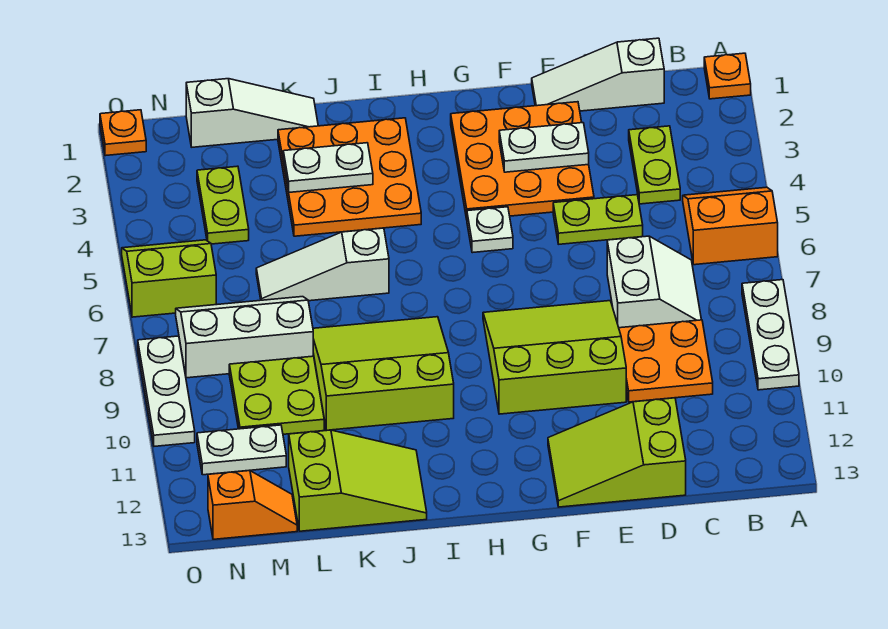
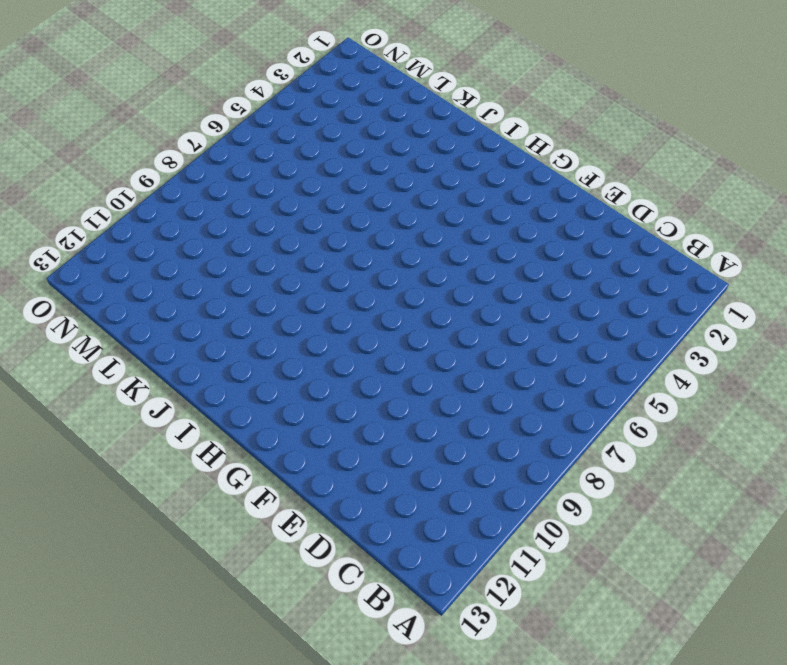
none -> orange plate A1 level 1
none -> orange slope A5:B6 level 1 top 6
none -> white plate A8:A10 level 1

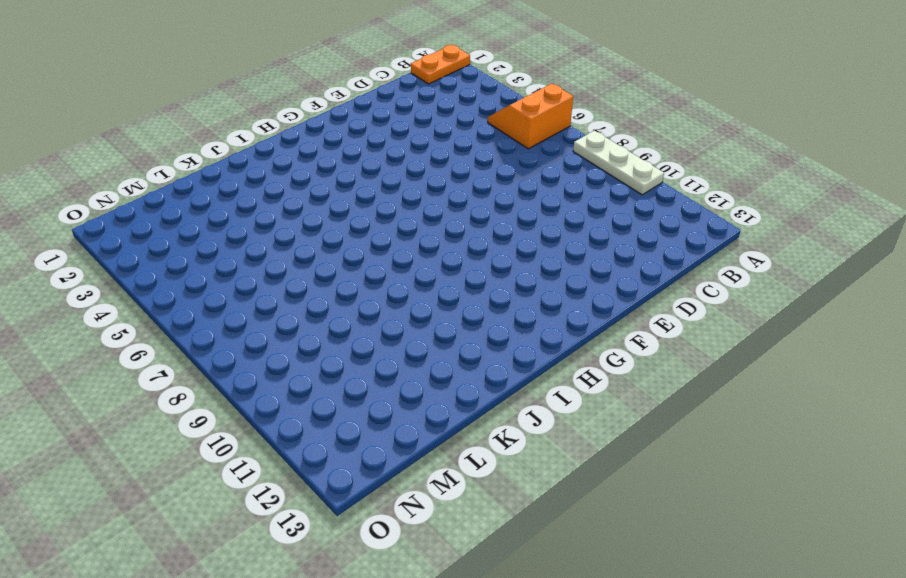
orange plate A1:B1 level 1 -> orange plate A1 level 1
none -> white slope C1:E1 level 1 top C
none -> lime plate C3:C4 level 1
none -> white slope C7:D8 level 1 top D

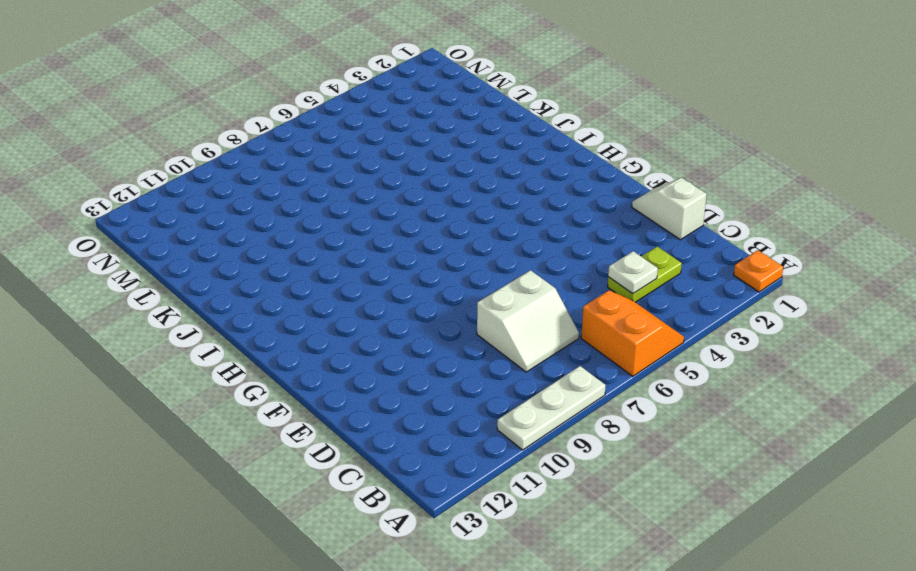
white plate C4 level 2 -> white plate G5 level 1
white slope D1:E1 level 1 top D -> white slope C1:E1 level 1 top C
none -> orange plate C9:D10 level 1
none -> lime plate D5:E5 level 1
none -> lime slope D12:F13 level 1 top D

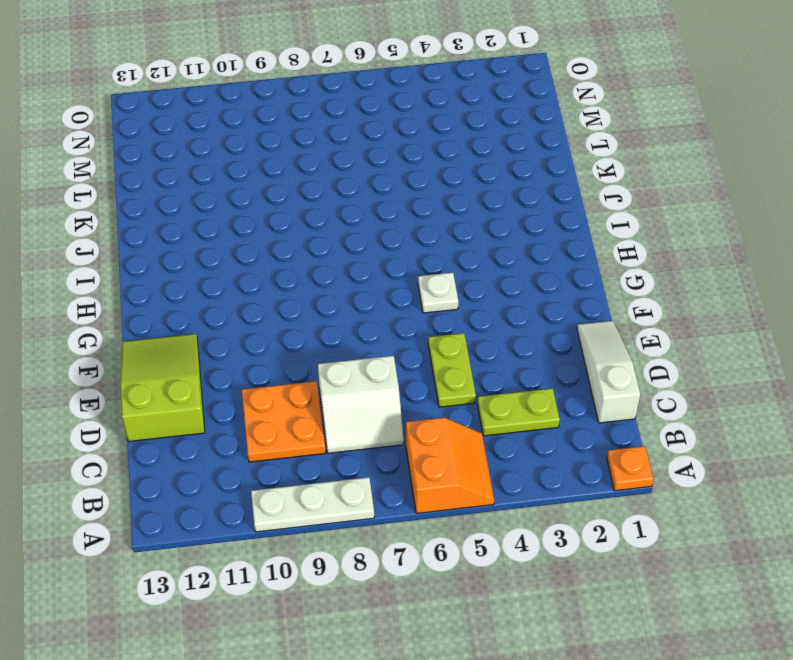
none -> orange plate E2:G4 level 1
none -> lime slope E8:G10 level 1 top 10
none -> orange plate I2:K4 level 1

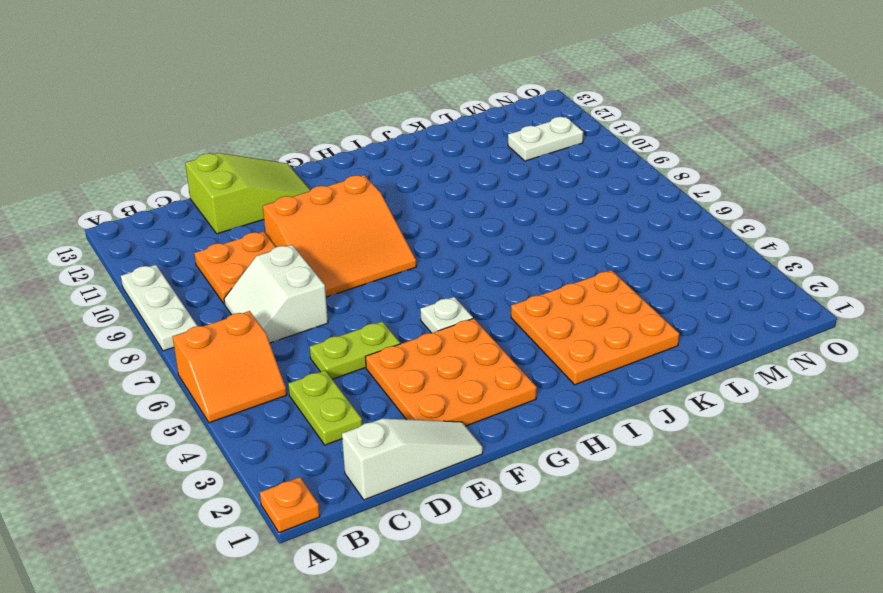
orange slope E8:G10 level 1 top 10 -> lime slope E8:G10 level 1 top 10
none -> lime slope I8:K10 level 1 top 10
none -> white slope J6:L6 level 1 top J
none -> lime slope J12:L13 level 1 top L

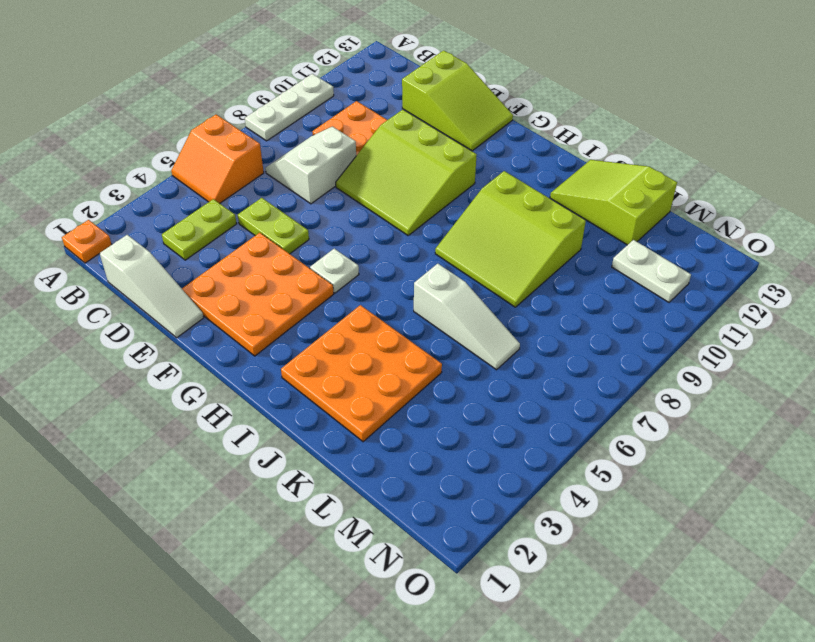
none -> white slope K1:M1 level 1 top M
none -> white slope L7:N8 level 1 top 8
none -> lime plate L9:M10 level 1

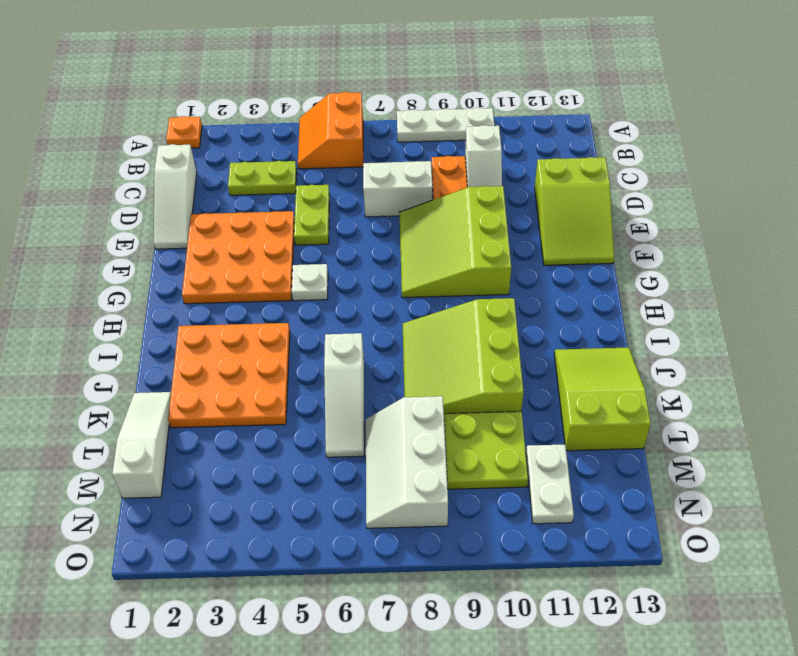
white slope C10:D10 level 2 top C -> none
none -> lime plate M3:M4 level 1
none -> orange slope M13:N13 level 1 top N
none -> lime slope N5:O6 level 1 top 6

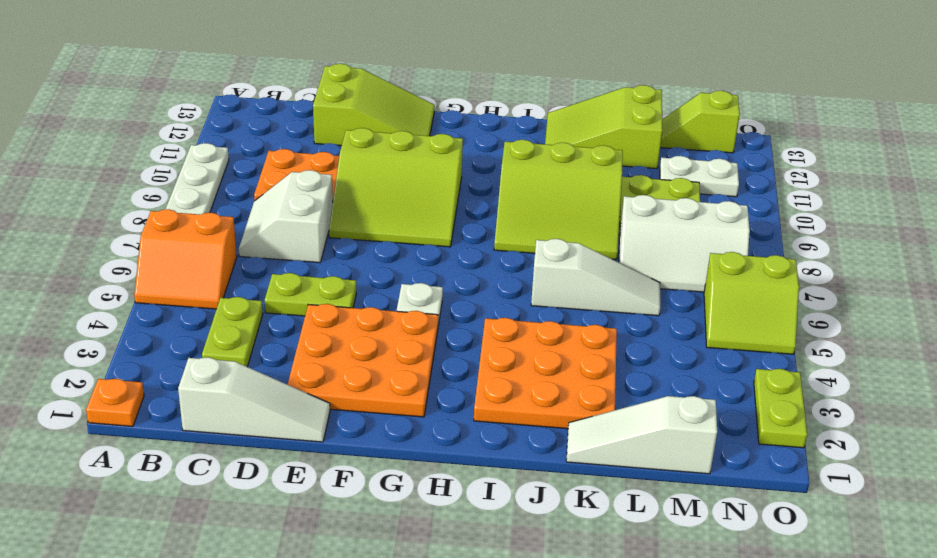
lime slope M13:N13 level 1 top N -> orange slope M13:N13 level 1 top N
lime plate O2:O3 level 1 -> lime plate M3:M4 level 1
none -> orange plate O1 level 1
none -> white plate O8:O10 level 1
none -> white plate E3:F3 level 2

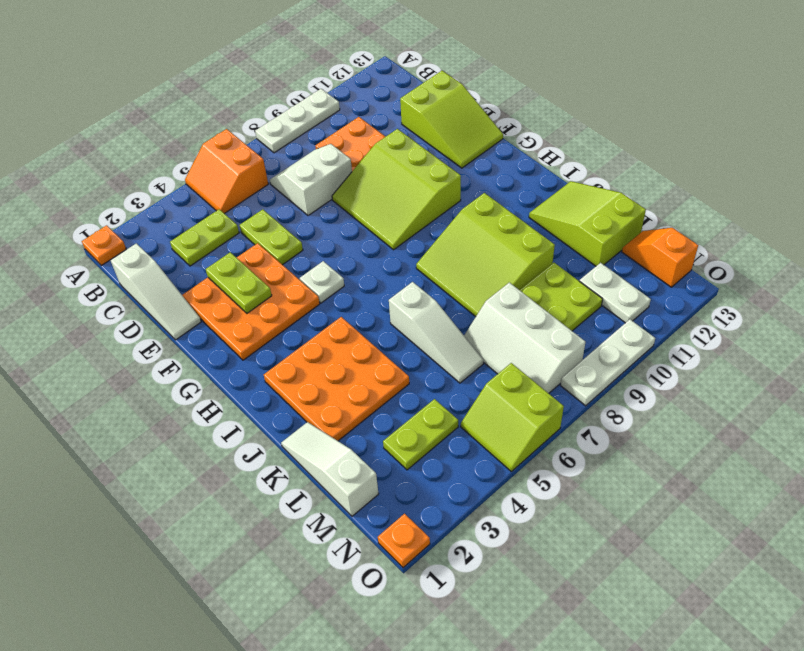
lime plate E3:F3 level 2 -> white plate E3:F3 level 2
none -> white plate J3:K3 level 2

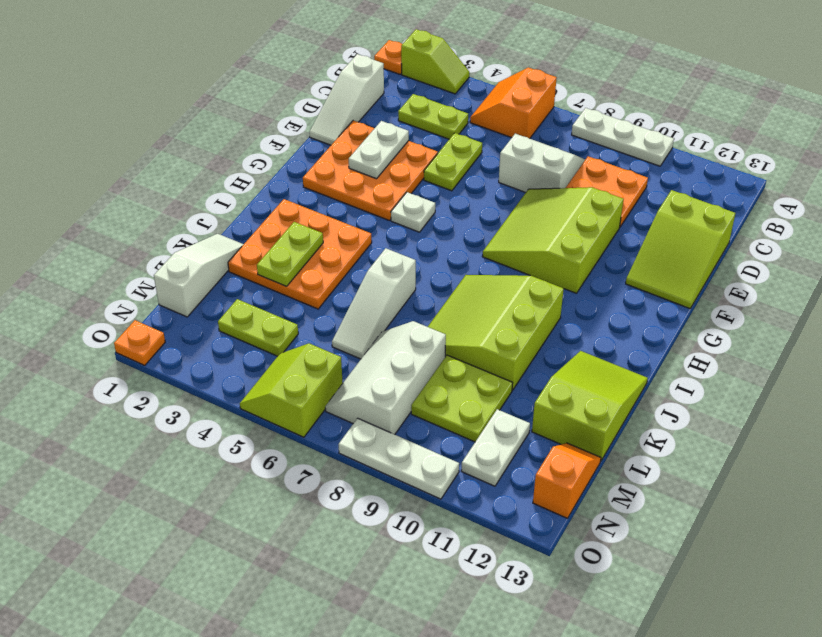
lime slope A2:A3 level 1 top 2 -> none
lime plate J3:K3 level 2 -> white plate J3:K3 level 2

